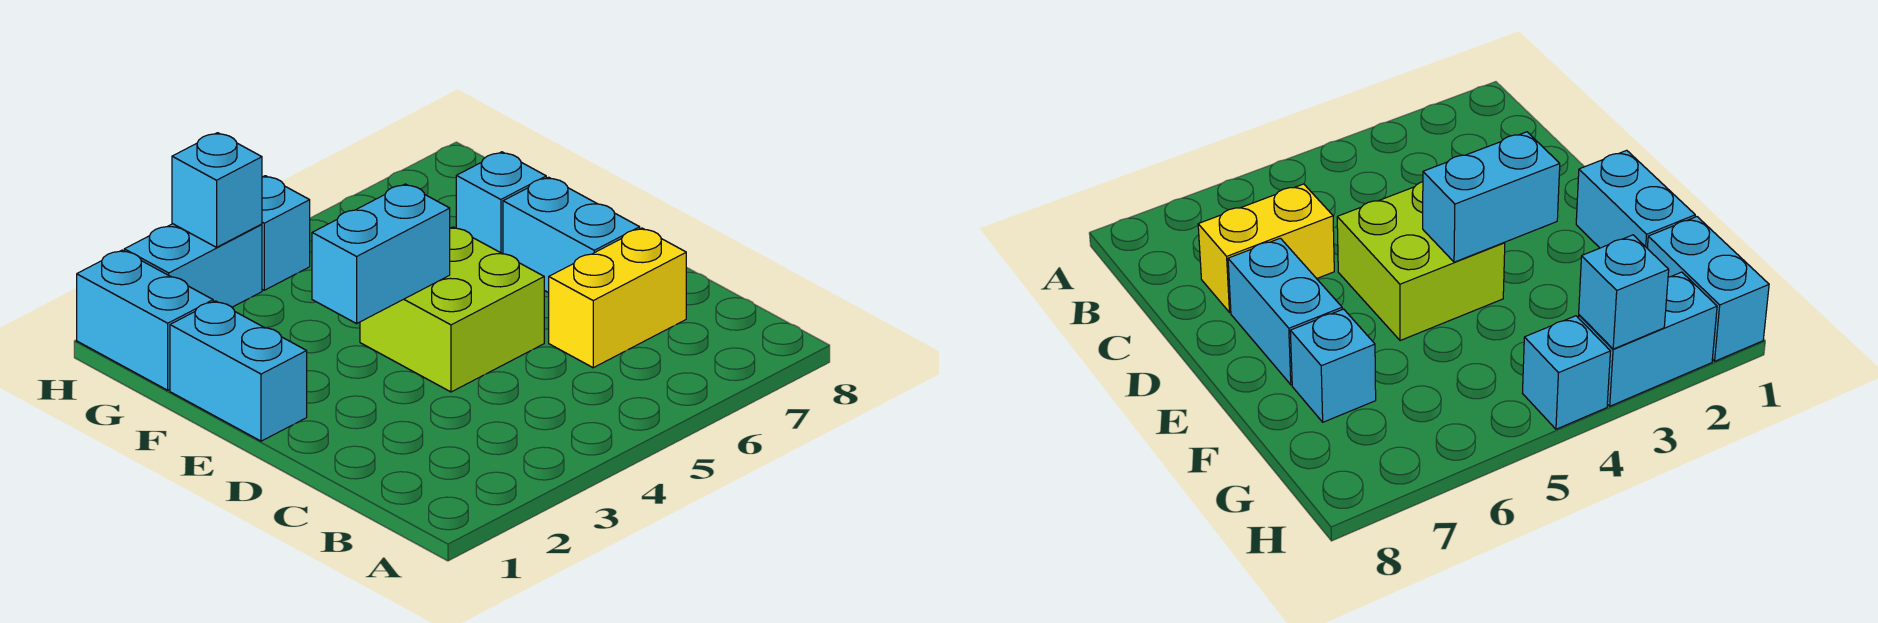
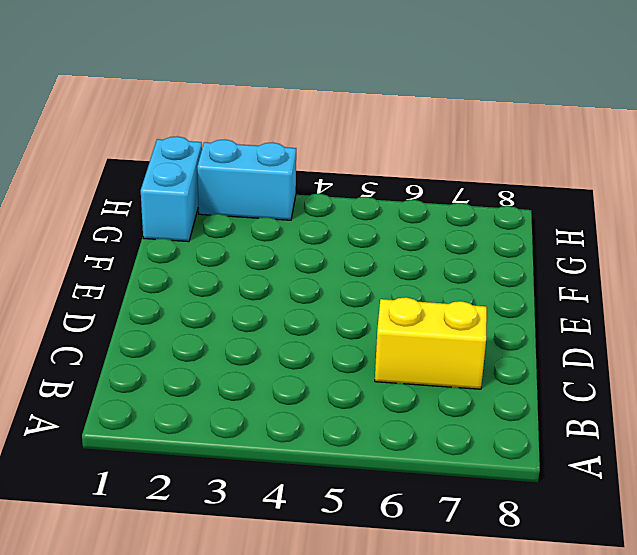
none -> lime brick D4:E5 level 1
none -> cyan brick D7:E7 level 1

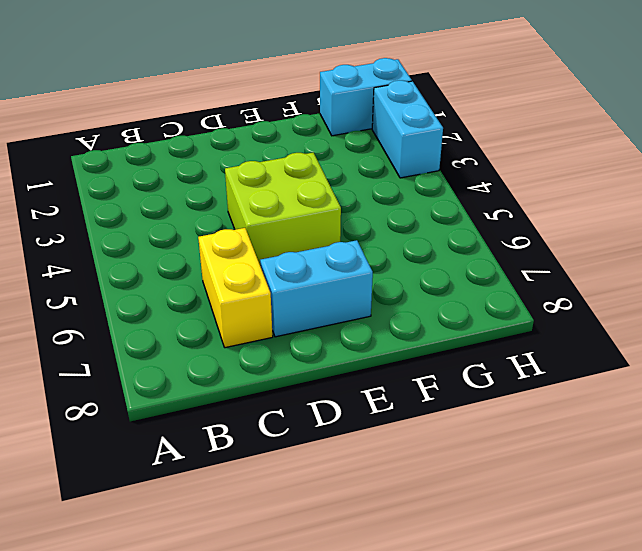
none -> cyan brick E1:F1 level 1
none -> cyan brick F7 level 1

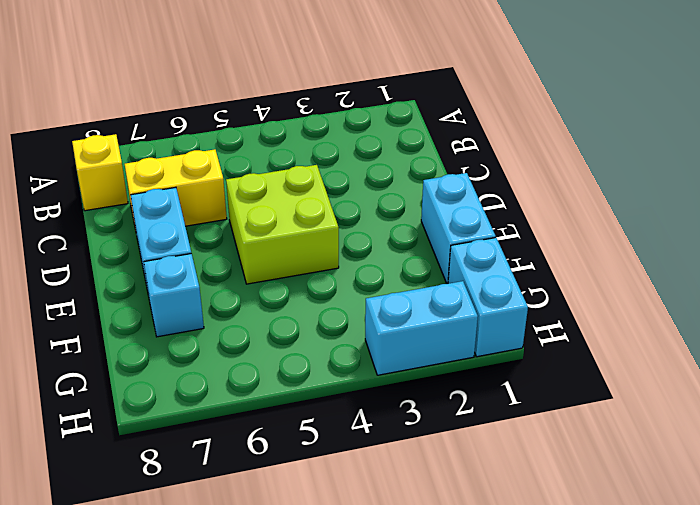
yellow brick B8 level 1 -> none
none -> cyan brick H4 level 1
none -> cyan brick E3:E4 level 2

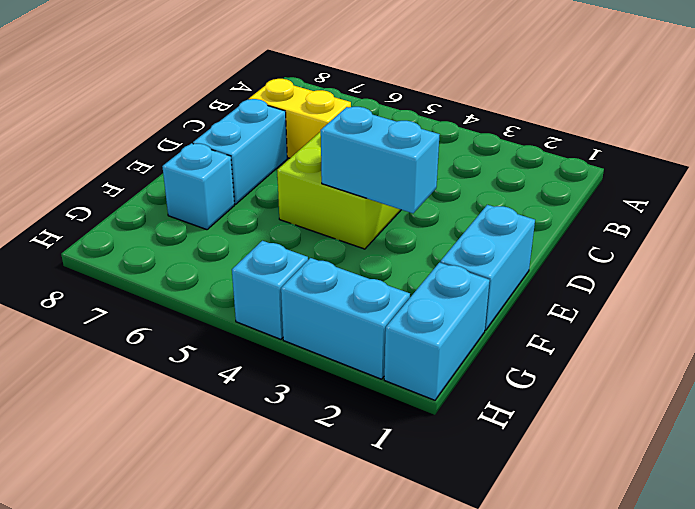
none -> cyan brick H3 level 2

